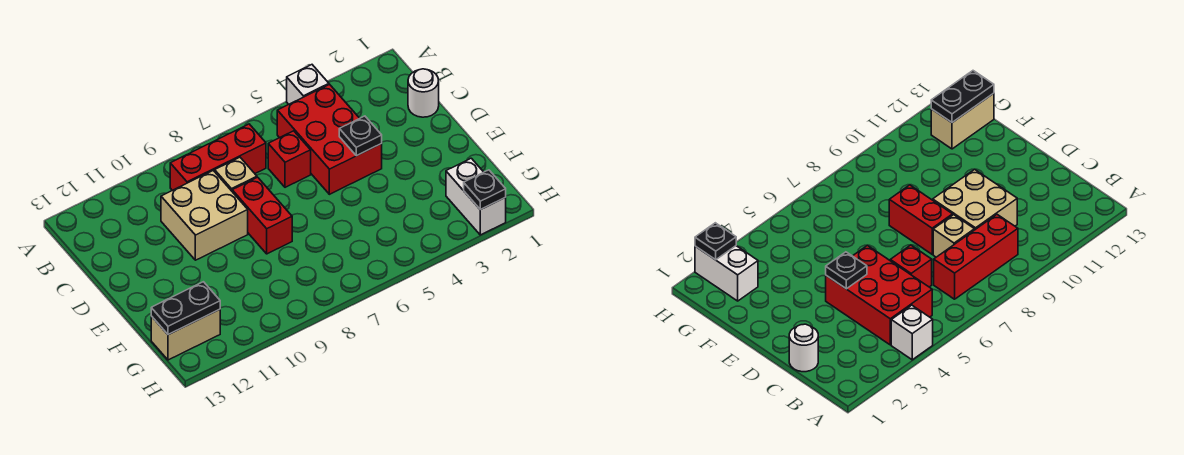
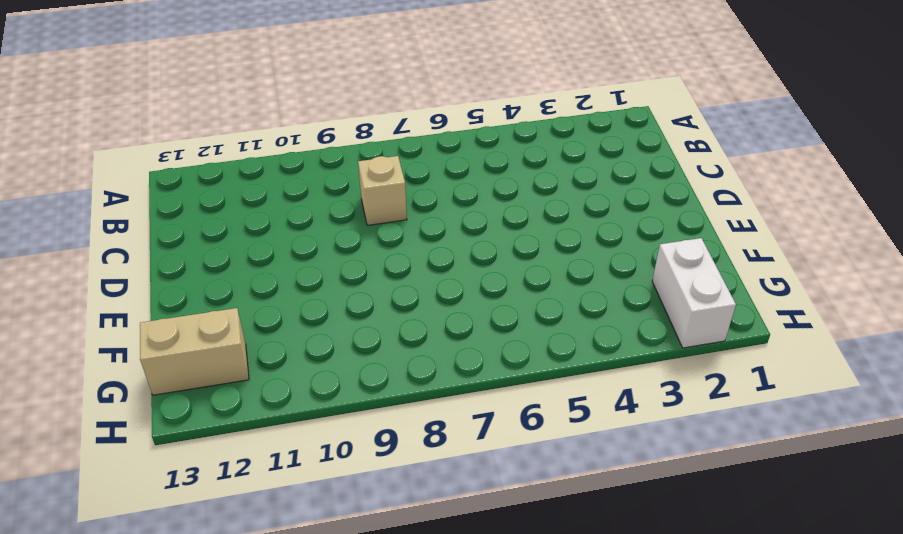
none -> white brick A4 level 1
none -> red brick B4:D5 level 1
none -> red brick B7:B9 level 1

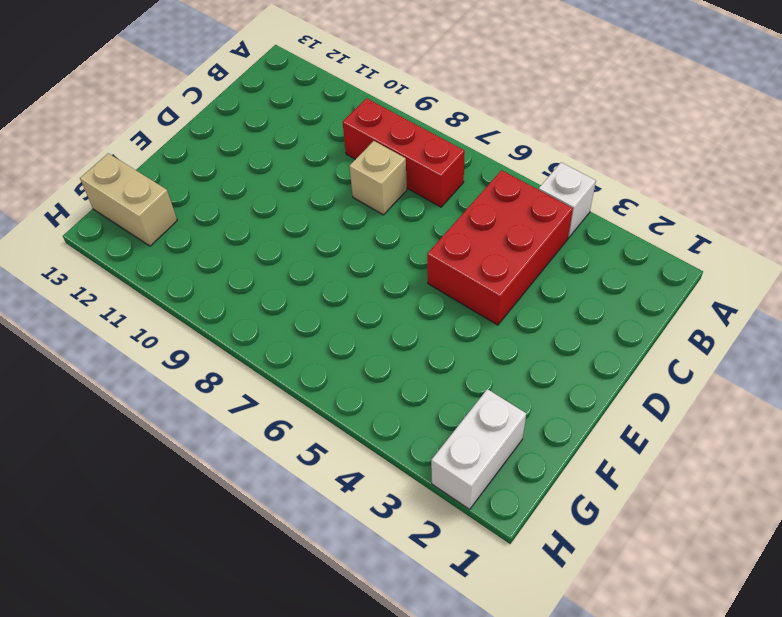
none -> white round brick C1 level 1
none -> red brick C6 level 1
none -> tan brick C9:D10 level 1

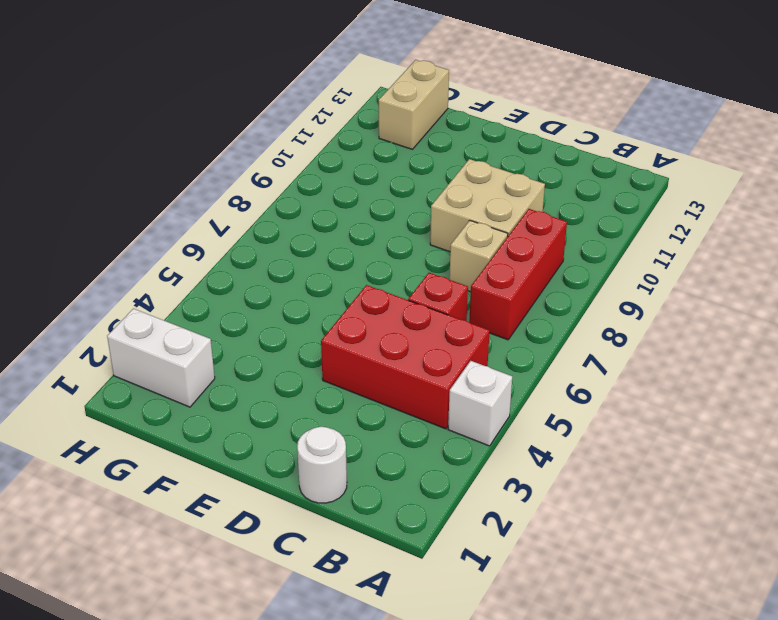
none -> red brick D8:E8 level 1
none -> black plate D4 level 2
none -> black plate G12:G13 level 2

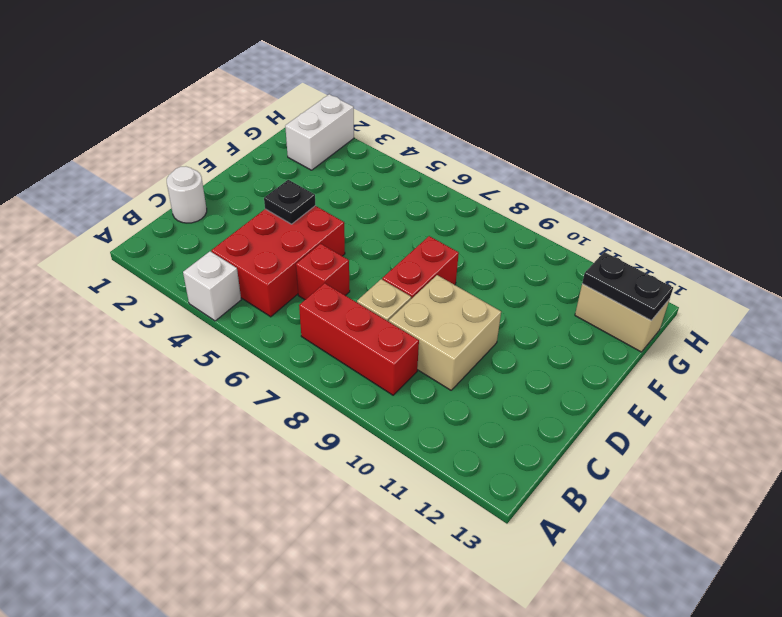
none -> black plate H2 level 2

